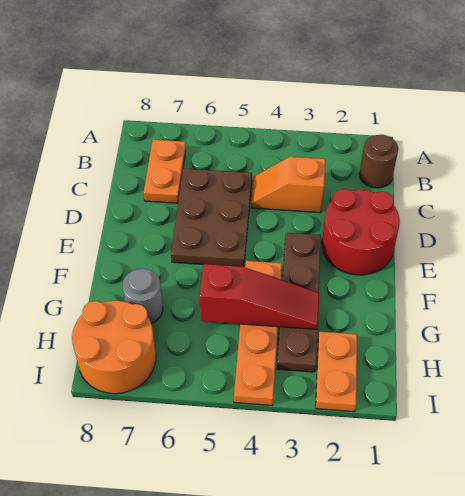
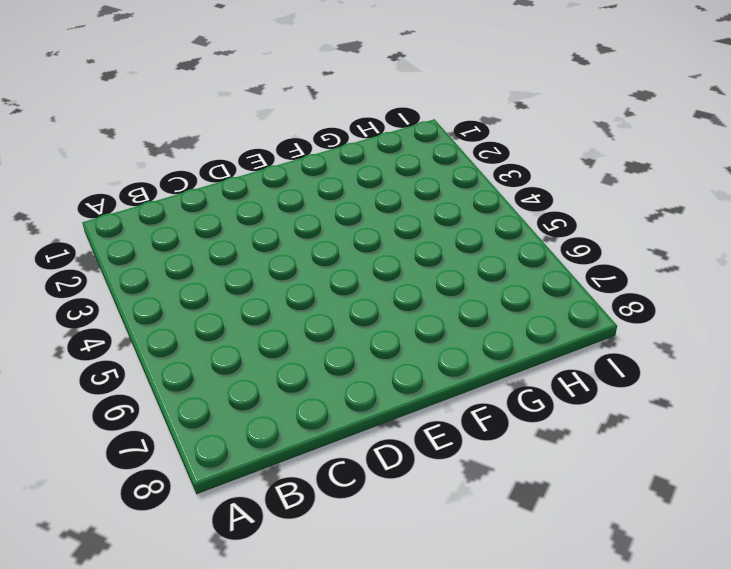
none -> brown round brick B1 level 1
none -> orange plate B7:C7 level 1

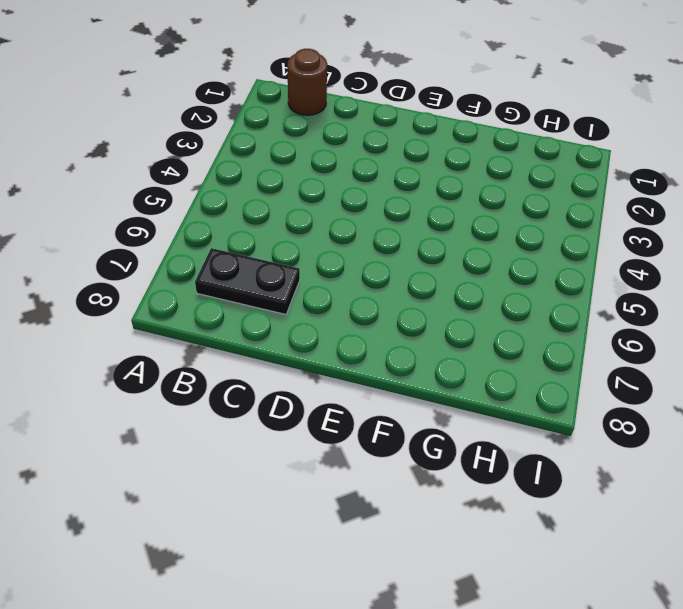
black plate B7:C7 level 1 -> orange plate B7:C7 level 1
none -> orange slope C3:C4 level 1 top 3
none -> brown plate C5:E6 level 1

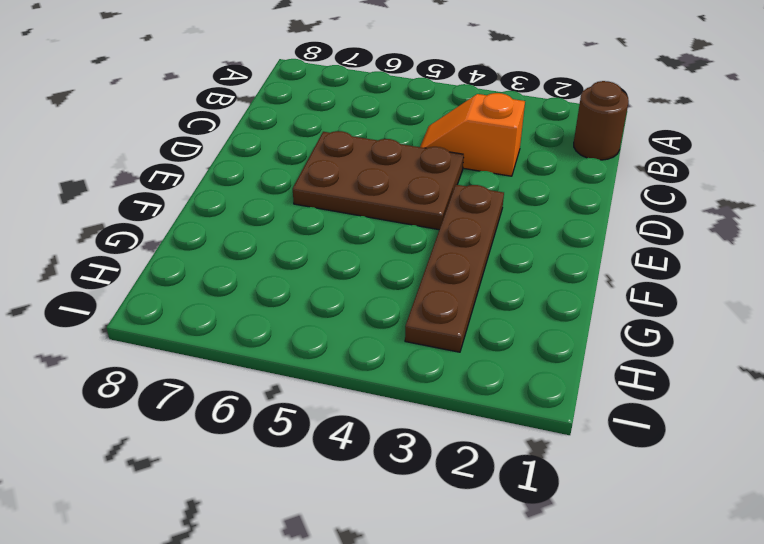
brown plate D4:E6 level 1 -> brown plate C5:E6 level 1
none -> orange plate B7:C7 level 1
none -> red round brick D1:E2 level 1

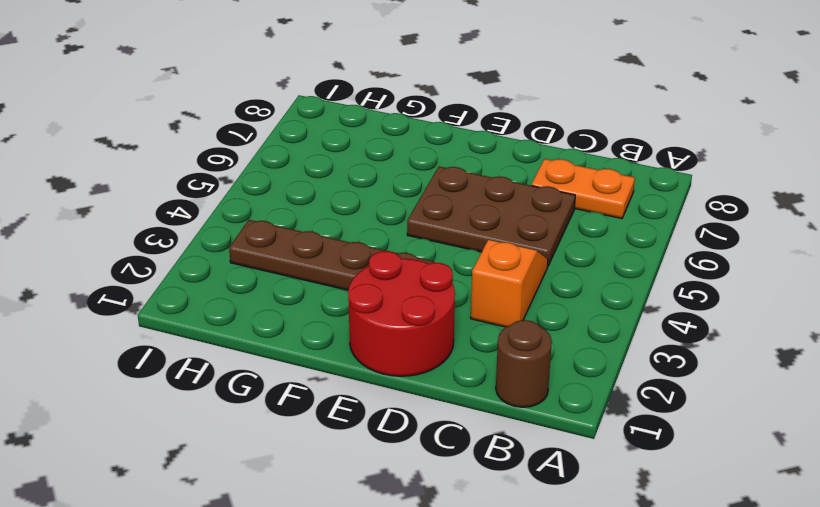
none -> orange plate F4:I4 level 1
none -> grey round brick G7 level 1

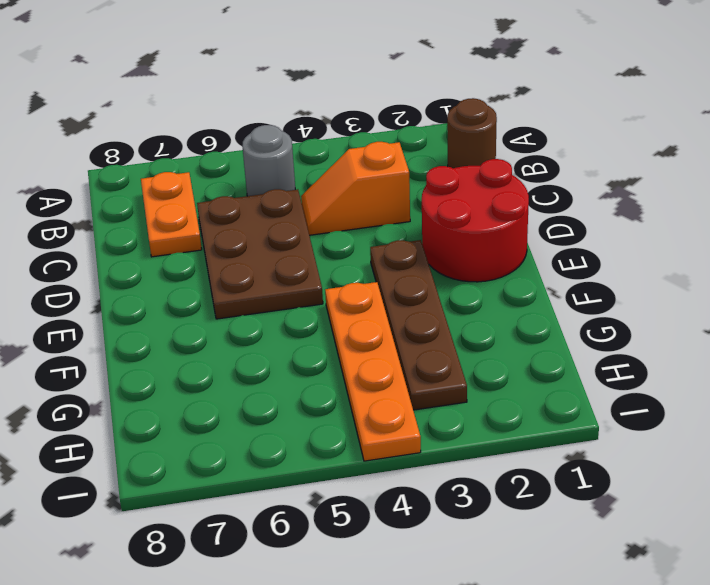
grey round brick B5 level 1 -> grey round brick G7 level 1
none -> orange plate H2:I2 level 1
none -> orange round brick H7:I8 level 1

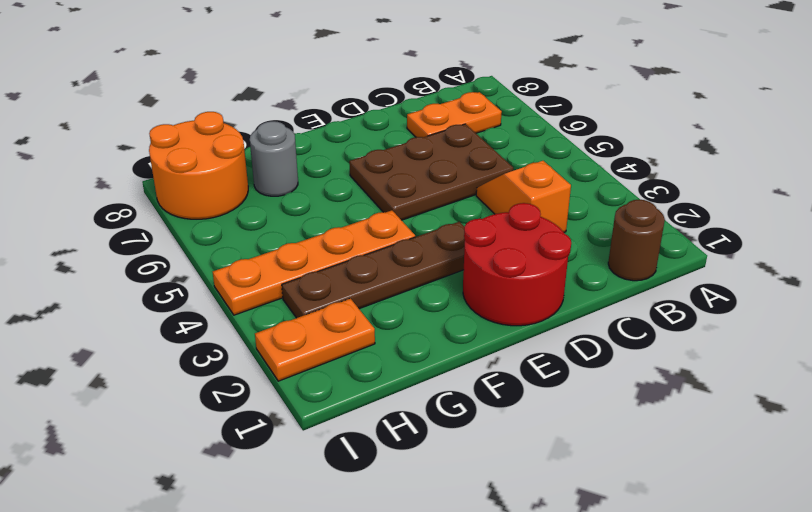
none -> red slope G3:G5 level 2 top 5

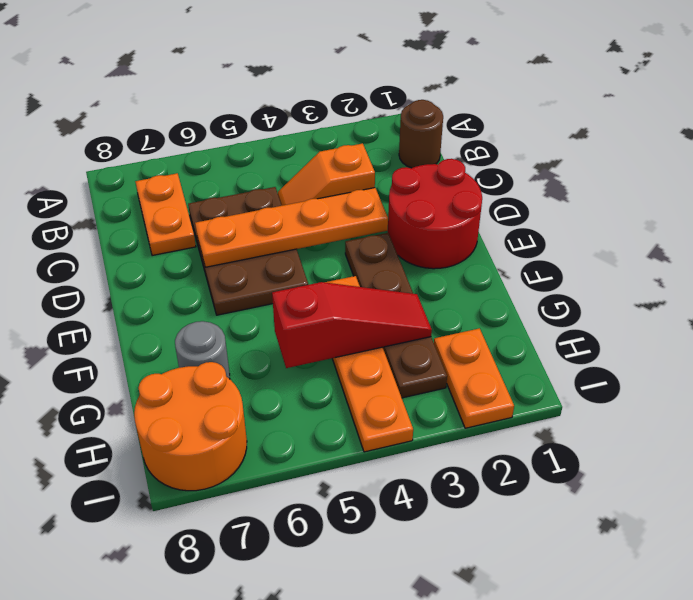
orange plate D3:D6 level 2 -> none

